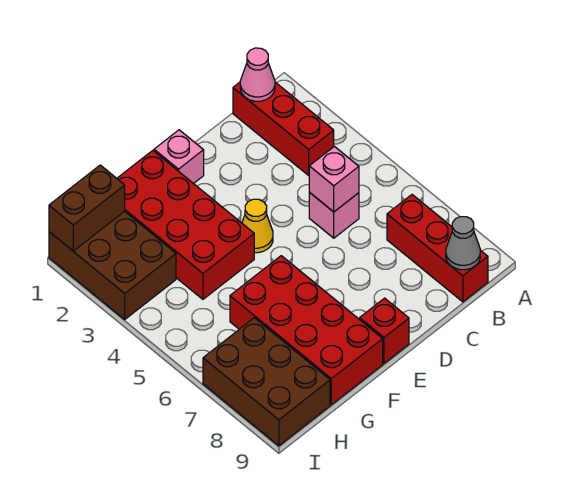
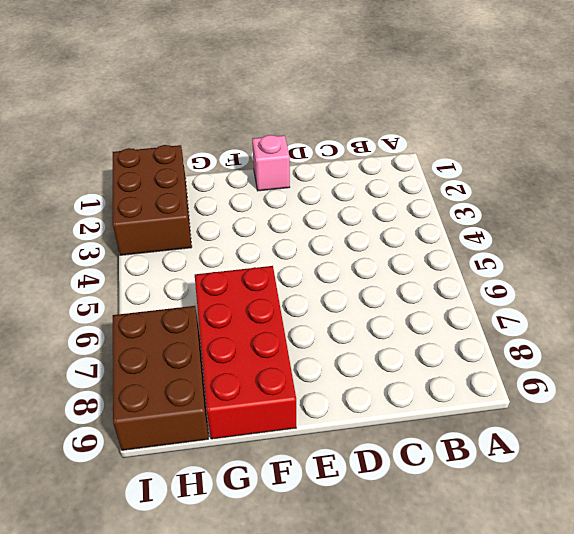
none -> red brick B1:B3 level 1
none -> red brick B7:B9 level 1
none -> pink brick C5 level 1

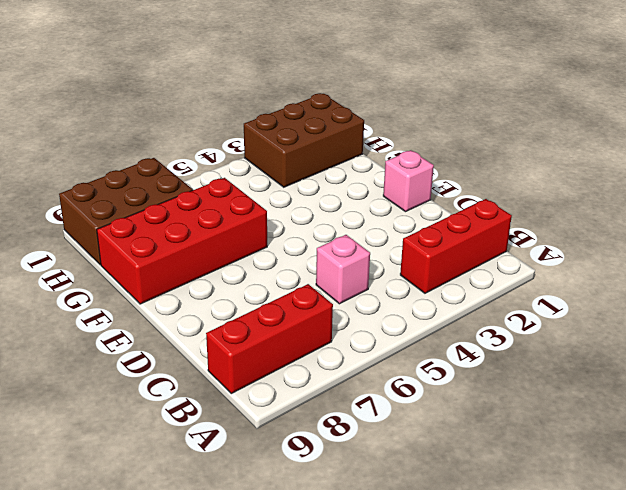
none -> yellow cone E4 level 1
none -> red brick E9 level 1
none -> red brick F1:G4 level 1

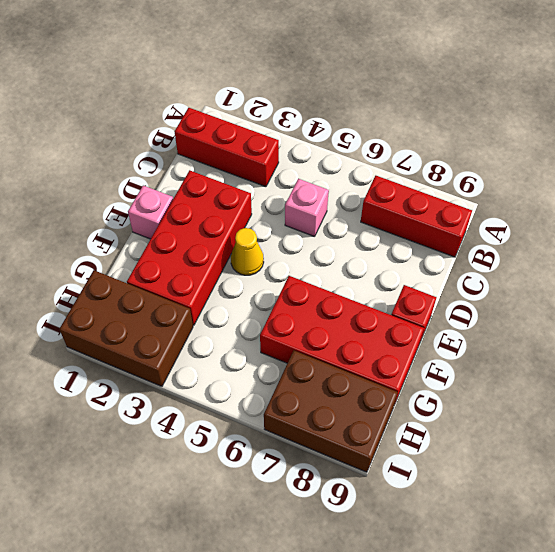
red brick D2:G3 level 1 -> red brick F1:G4 level 1
none -> pink cone B1 level 2
none -> grey cone B9 level 2
none -> pink brick C5 level 2

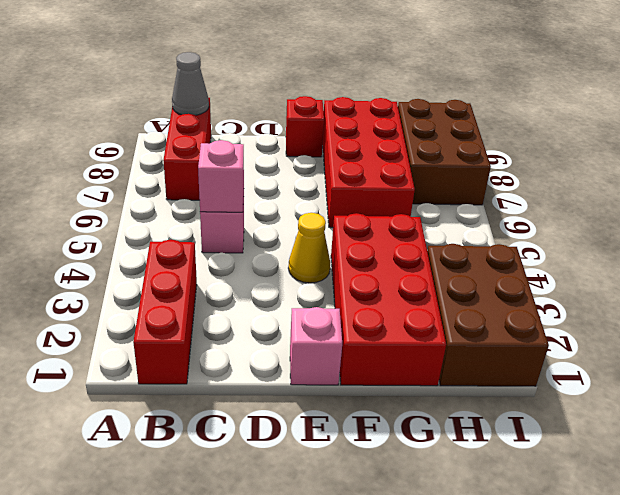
none -> pink cone B1 level 2
none -> brown brick H1:I1 level 2

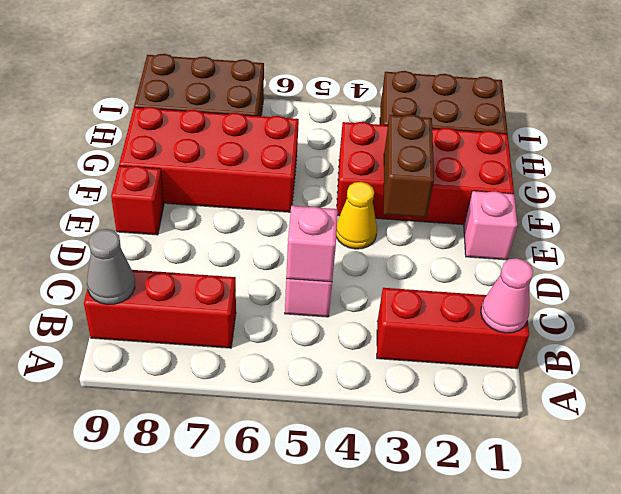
brown brick E3:F3 level 2 -> brown brick H1:I1 level 2

